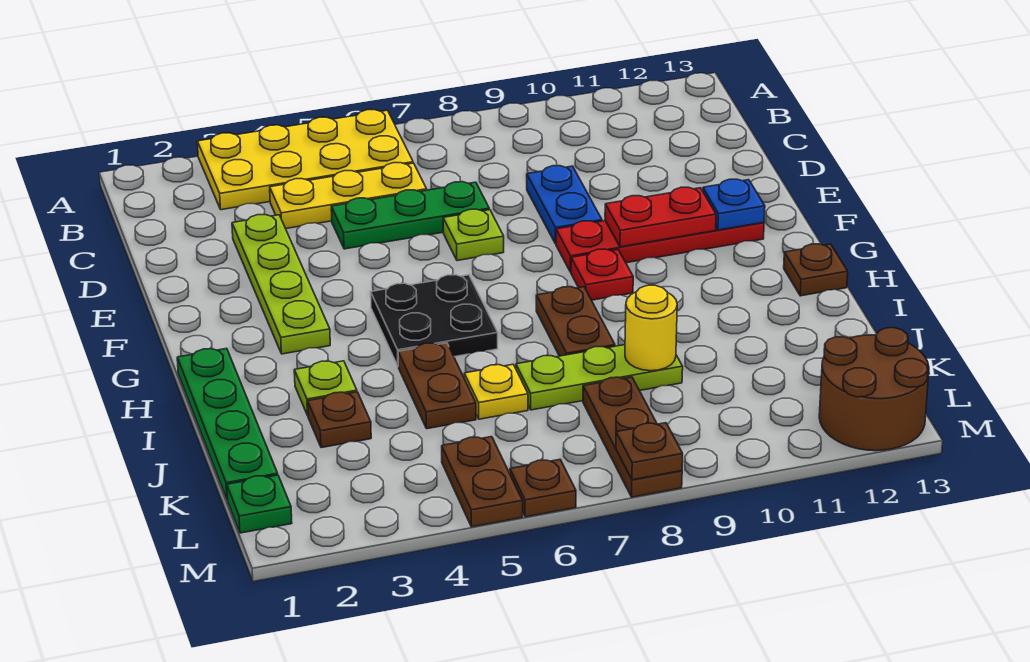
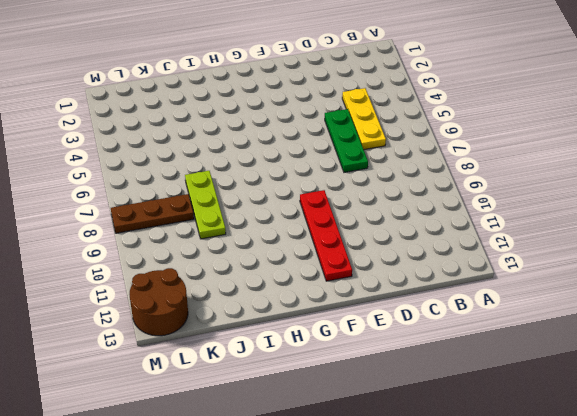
none -> yellow plate A3:B6 level 1
none -> lime plate D3:G3 level 1
none -> blue plate D9:E9 level 1

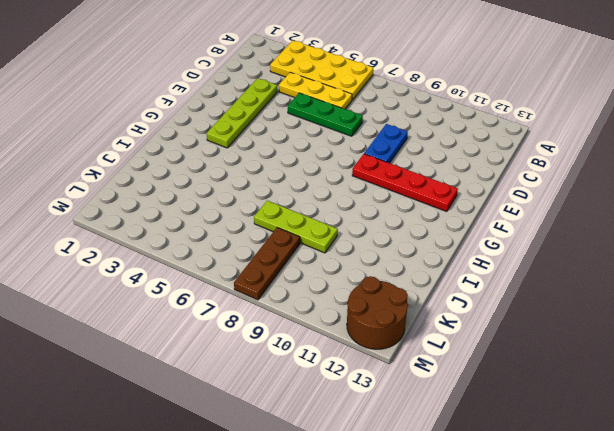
none -> lime plate E7 level 1
none -> black plate G5:H6 level 1
none -> red plate G9 level 1

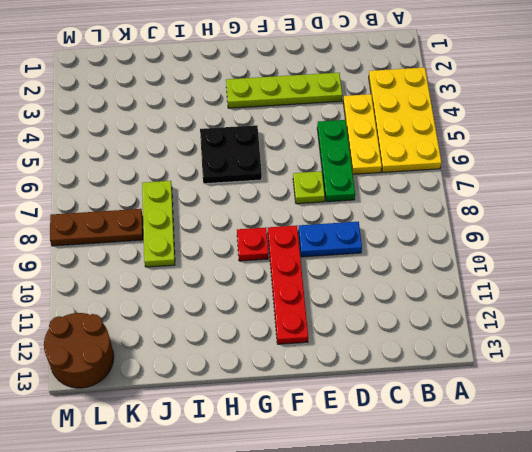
none -> green plate H1:K1 level 1
none -> brown plate H8:I8 level 1
none -> brown plate H13 level 1

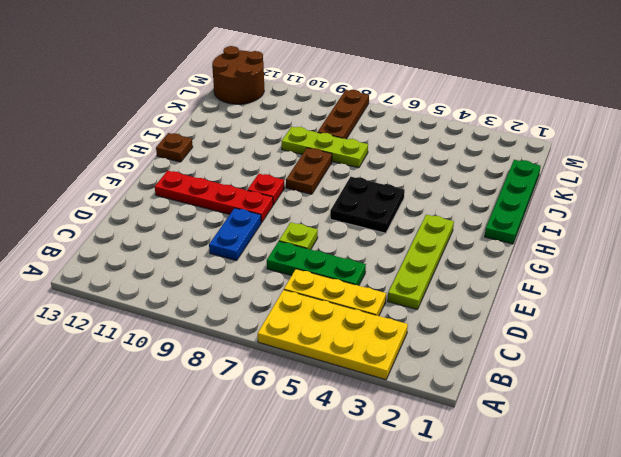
none -> lime plate I3 level 1
none -> brown plate I5:J5 level 1
none -> brown plate J3 level 1

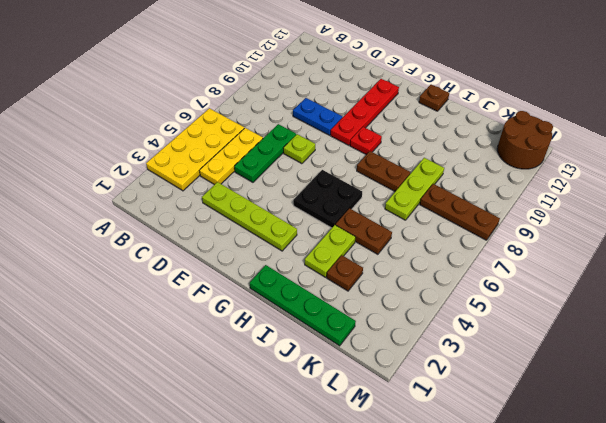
lime plate I3:I4 level 1 -> lime plate I3 level 1
none -> yellow plate J6 level 1
none -> green plate L1 level 1
none -> brown plate L5:M5 level 1

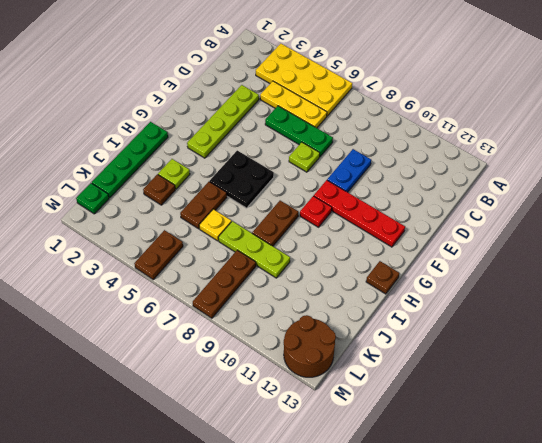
none -> brown plate M6 level 1
none -> red plate F10:F11 level 2
none -> blue plate F12 level 2

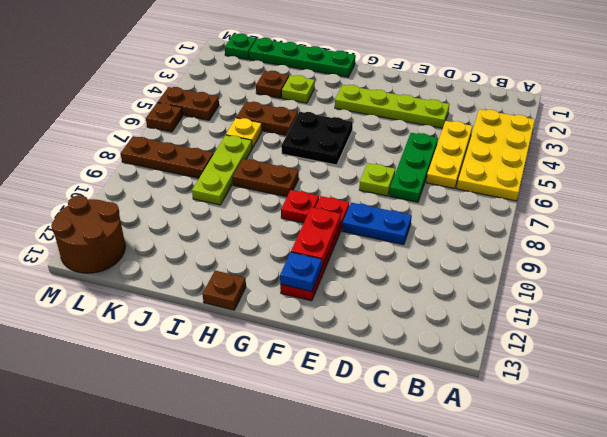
none -> yellow round brick J9 level 2
none -> brown plate M8 level 2

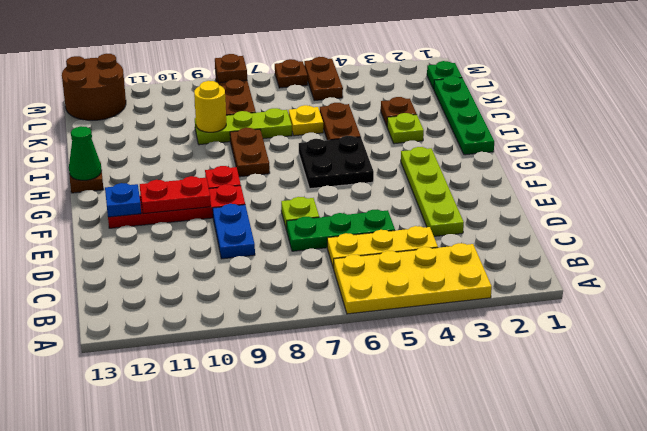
green cone H13 level 2 -> none

